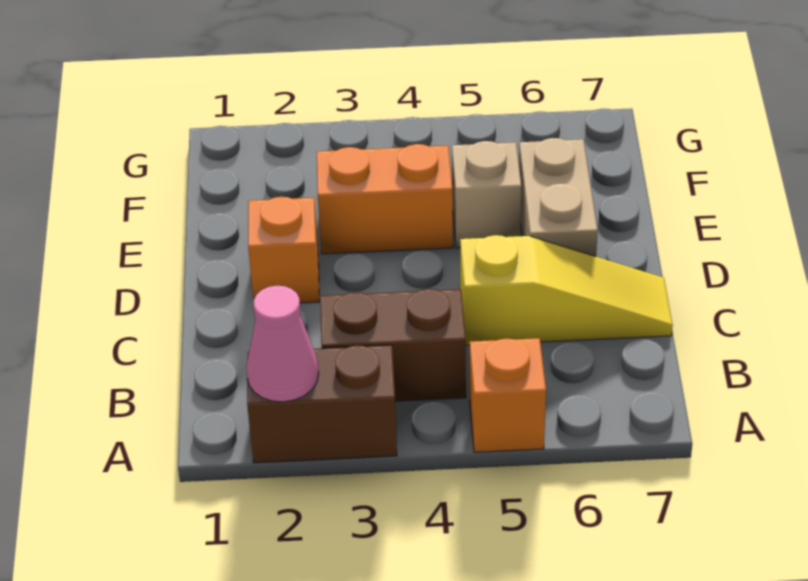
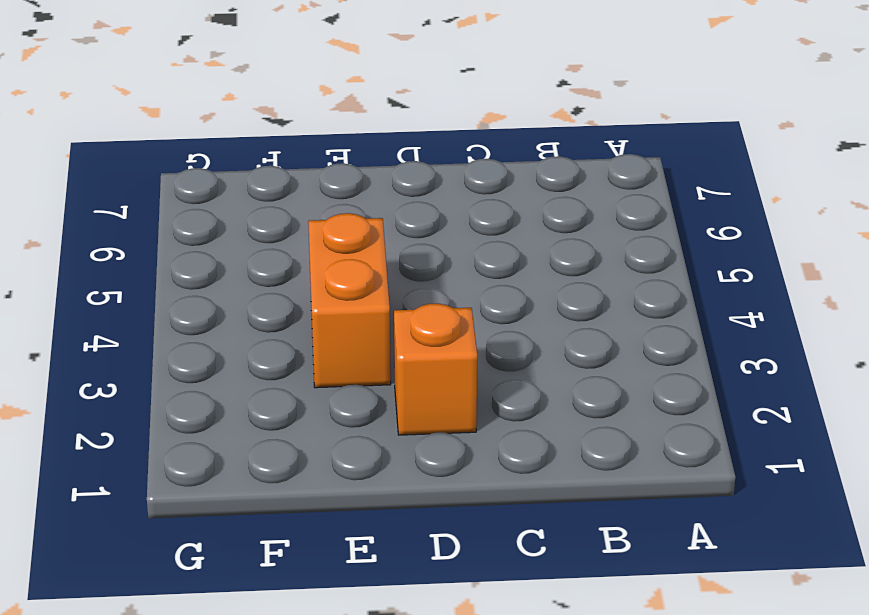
none -> brown brick A2:A3 level 1
none -> orange brick A5 level 1

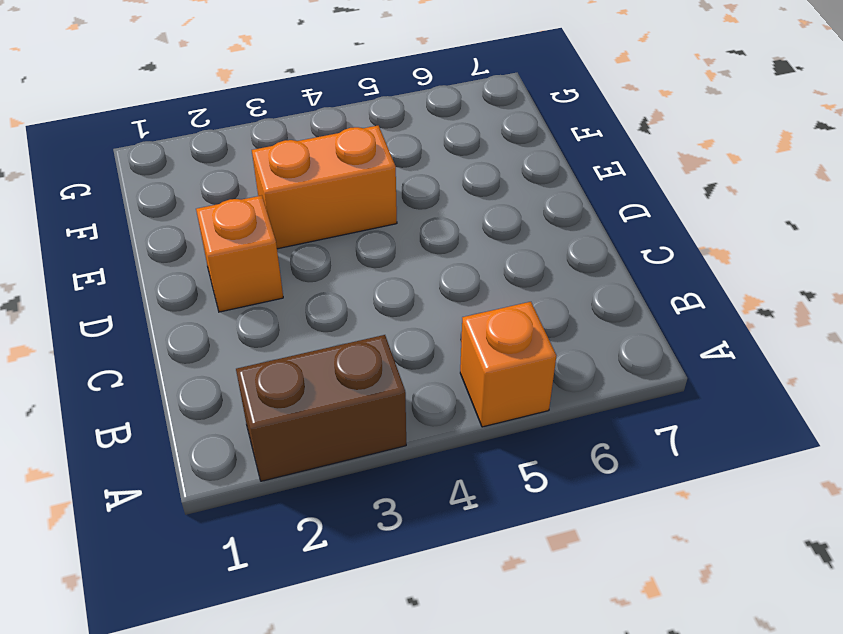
none -> brown brick B3:B4 level 1
none -> yellow slope C5:C7 level 1 top 5

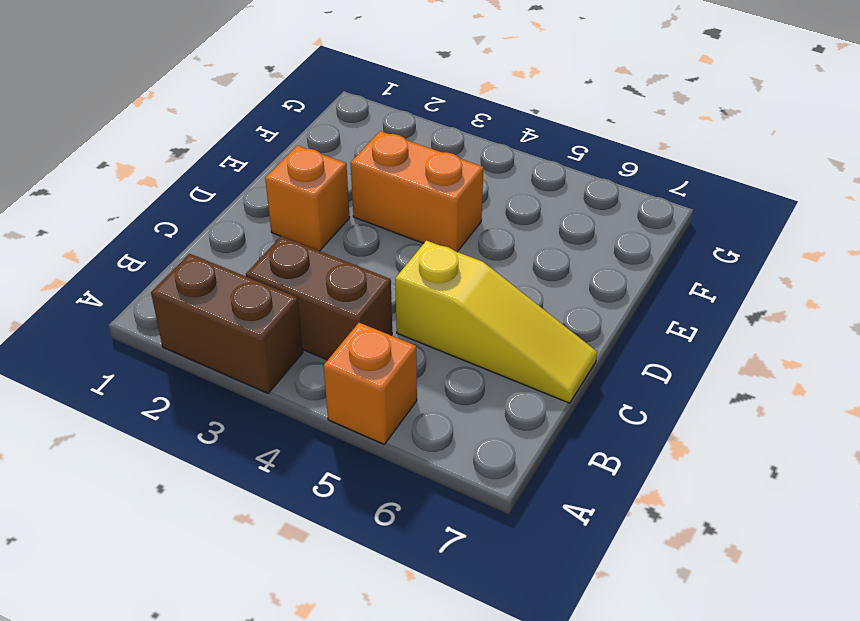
none -> tan brick D6:E6 level 1
none -> tan brick E5 level 1

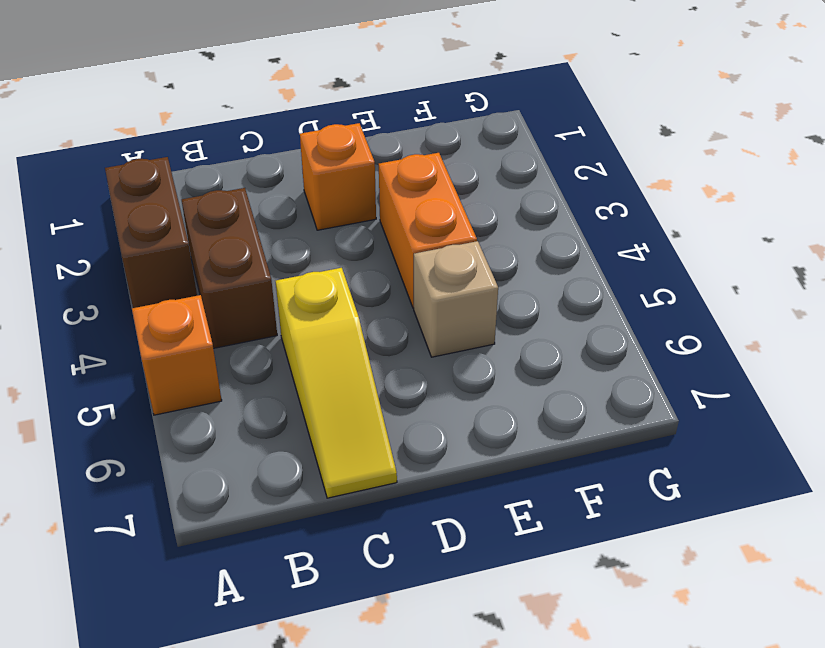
none -> tan brick D6:E6 level 1
none -> pink cone A2 level 2

